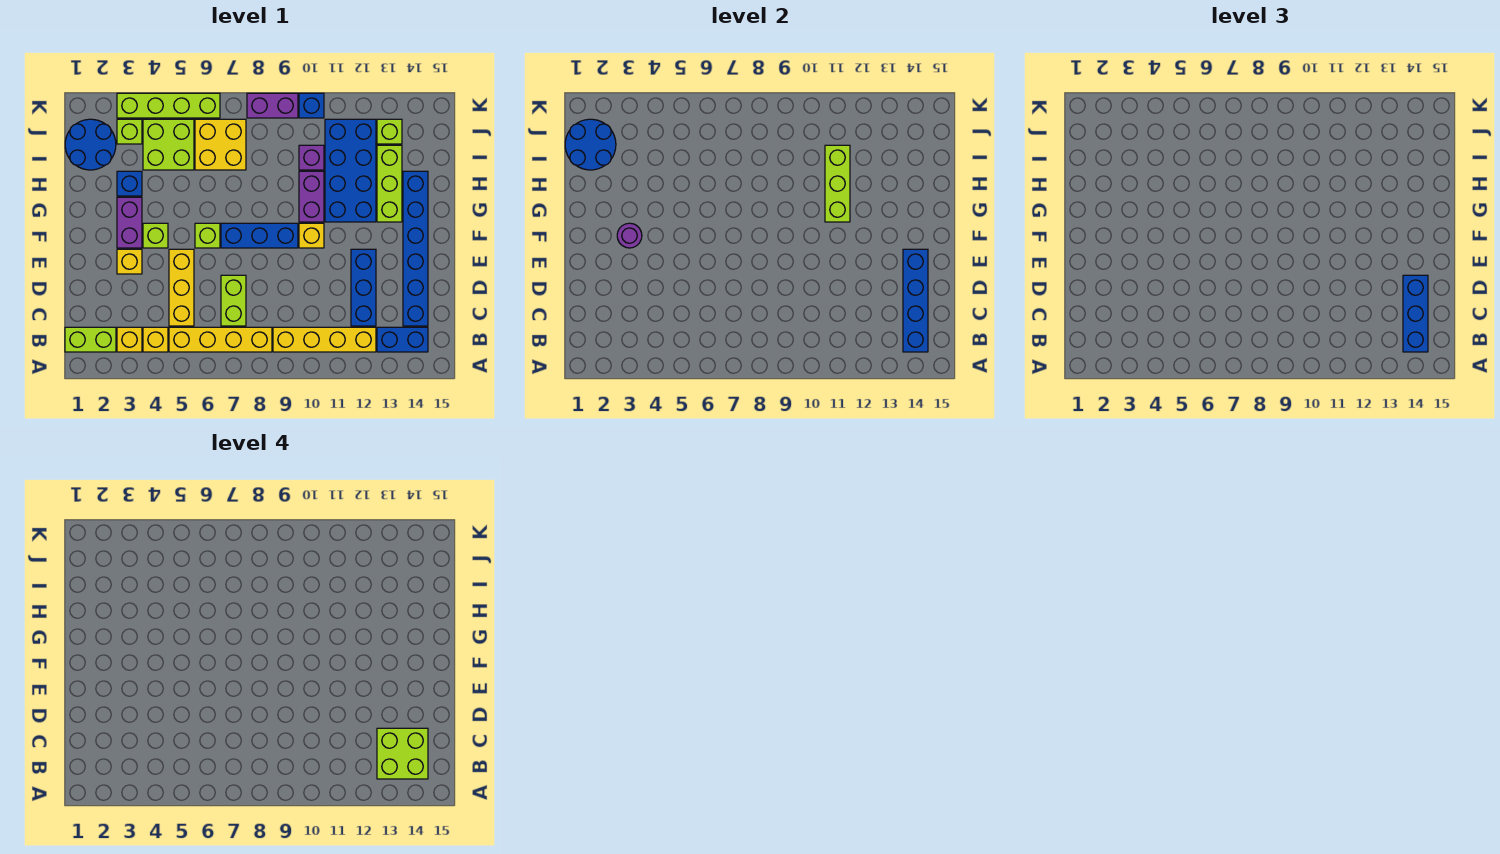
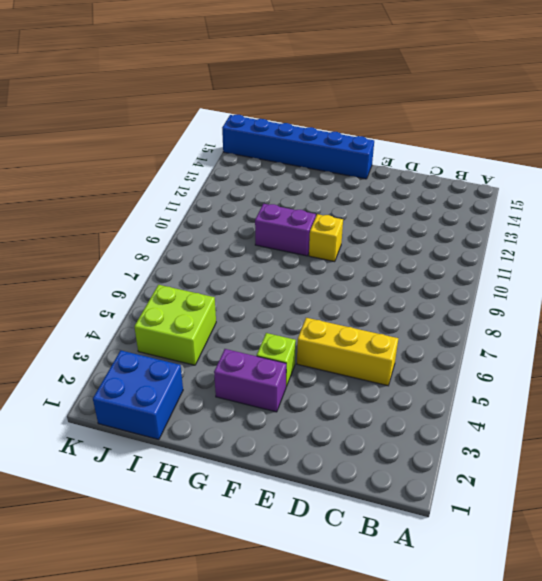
blue brick F15:K15 level 1 -> blue brick C14:H14 level 1
blue brick I1:J2 level 1 -> blue round brick I1:J2 level 1
none -> lime brick B1:B2 level 1
none -> yellow brick B3 level 1
none -> yellow brick B4 level 1
none -> yellow brick B5:B8 level 1

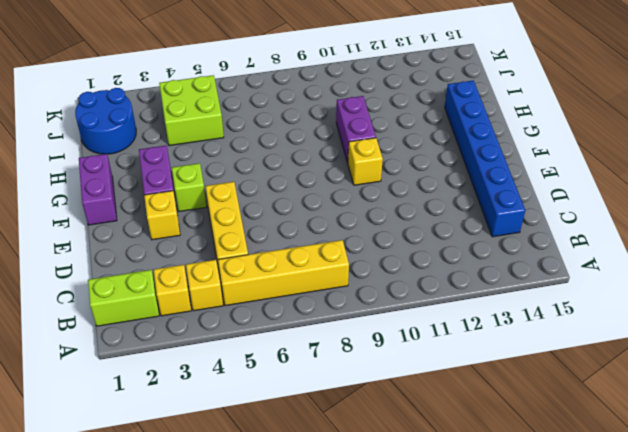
purple brick F1:G1 level 1 -> purple brick K8:K9 level 1
none -> yellow brick B9:B12 level 1
none -> blue brick B13:B14 level 1
none -> lime brick C7:D7 level 1
none -> blue brick C12:E12 level 1

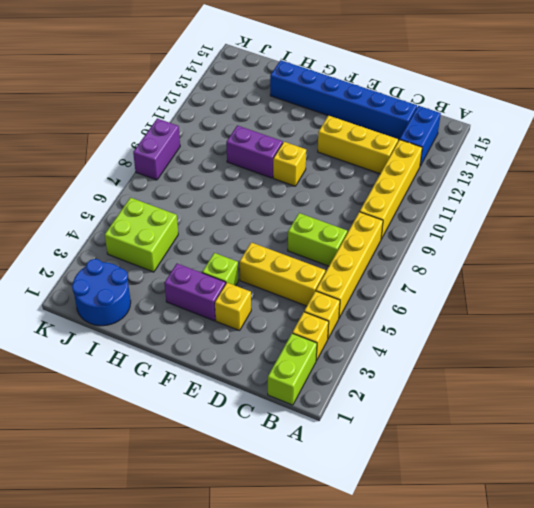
yellow brick C12:E12 level 1 -> blue brick C12:E12 level 1
none -> lime brick F6 level 1
none -> blue brick F7:F9 level 1
none -> blue brick G11:J12 level 1
none -> lime brick G13:I13 level 1

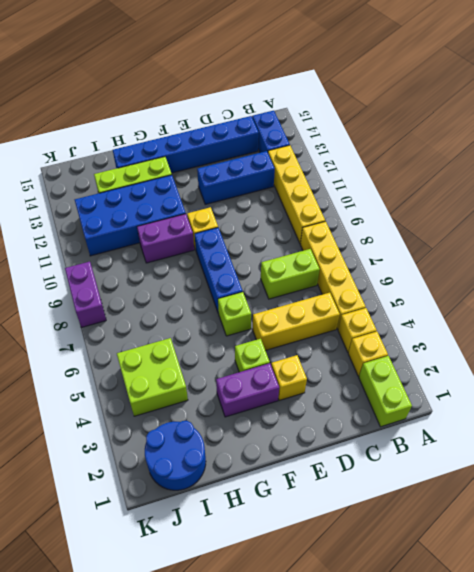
none -> blue brick H3 level 1
none -> yellow brick I6:J7 level 1
none -> purple brick I10 level 1
none -> lime brick J3 level 1

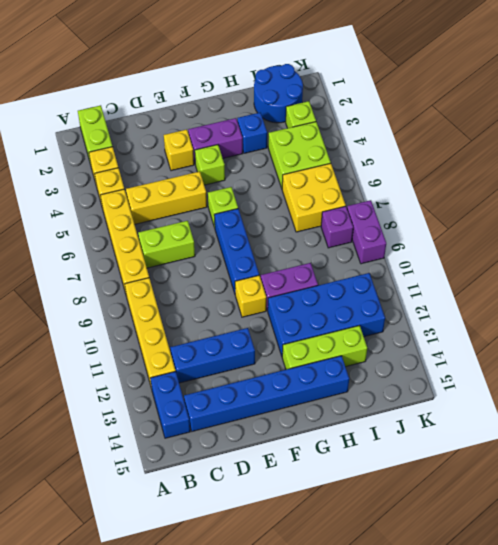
purple brick J8 level 1 -> purple brick I10 level 1
none -> lime brick J13 level 1
none -> lime brick K3:K6 level 1
none -> blue brick K10 level 1
none -> blue brick B14:E14 level 2

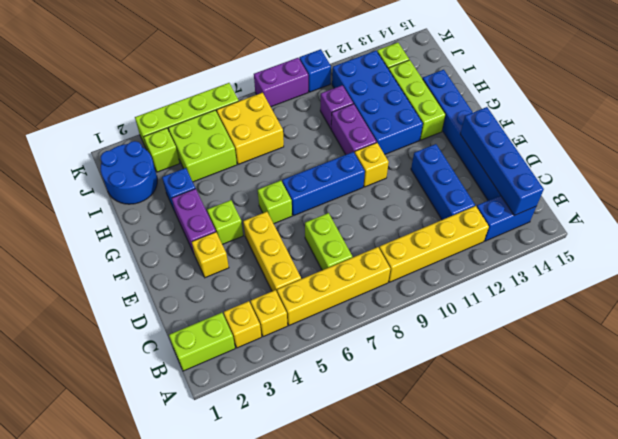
none -> purple round brick F3 level 2
none -> lime brick G11:I11 level 2
none -> blue round brick I1:J2 level 2
none -> blue brick B14:D14 level 3

